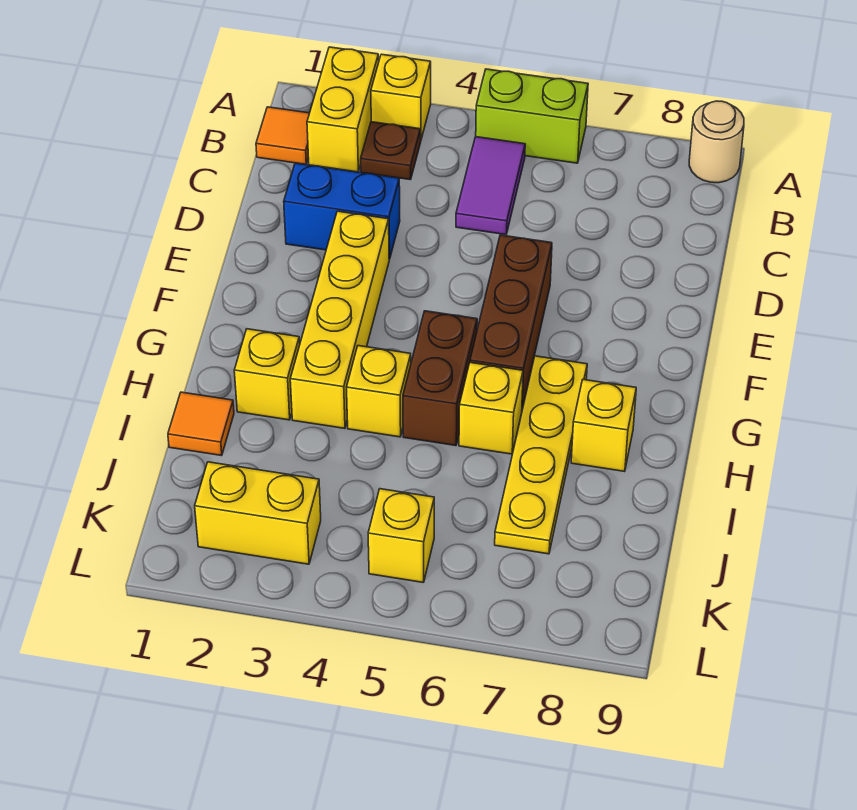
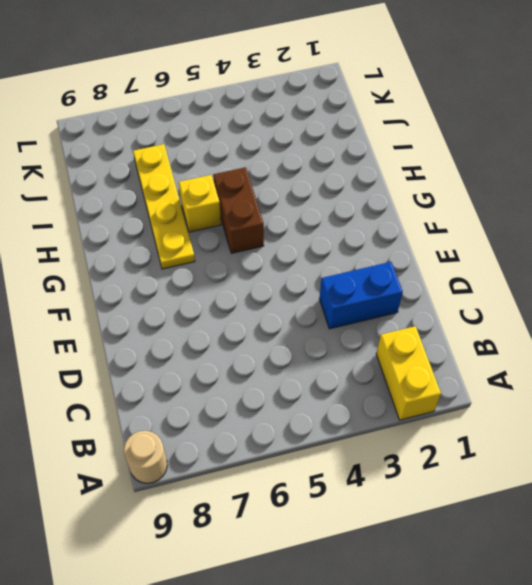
none -> yellow brick A3 level 1
none -> lime brick A5:A6 level 1
none -> orange tile B1 level 1

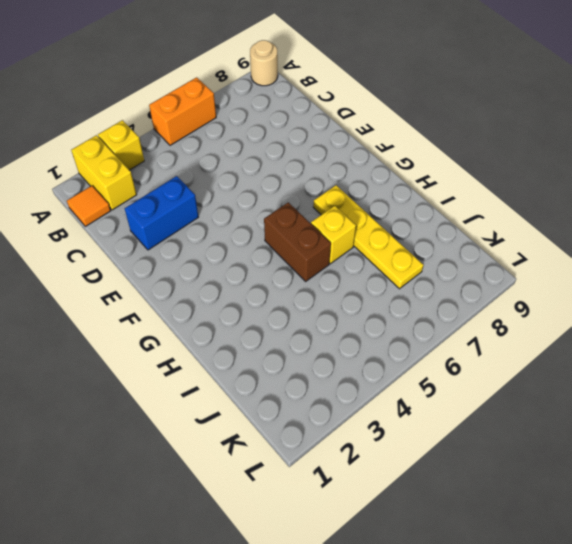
orange brick A5:A6 level 1 -> lime brick A5:A6 level 1
none -> brown plate B3 level 1
none -> purple tile B5:C5 level 1
none -> yellow brick E3:H3 level 1

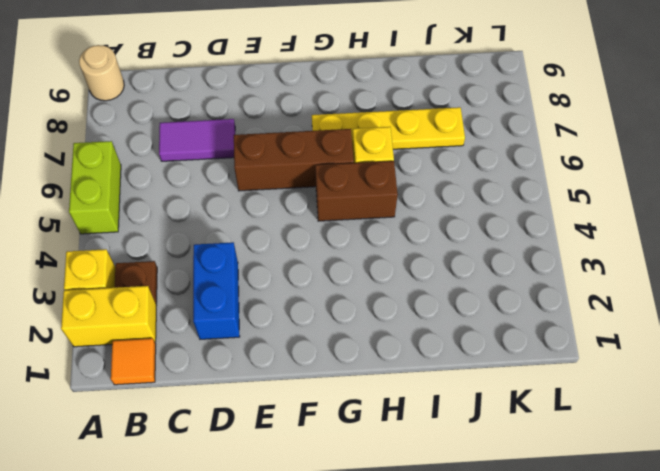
purple tile C7:D7 level 1 -> purple tile B5:C5 level 1
none -> yellow brick E3:H3 level 1
none -> yellow brick H2 level 1
none -> yellow brick H4 level 1

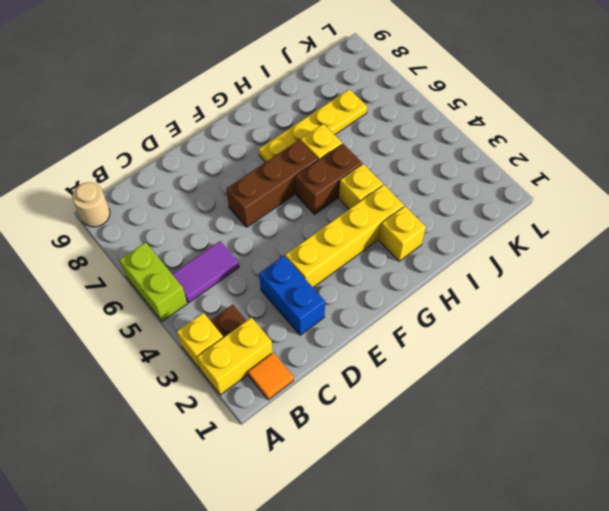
none -> yellow brick H8 level 1
none -> orange tile I1 level 1
none -> yellow brick K2:K3 level 1

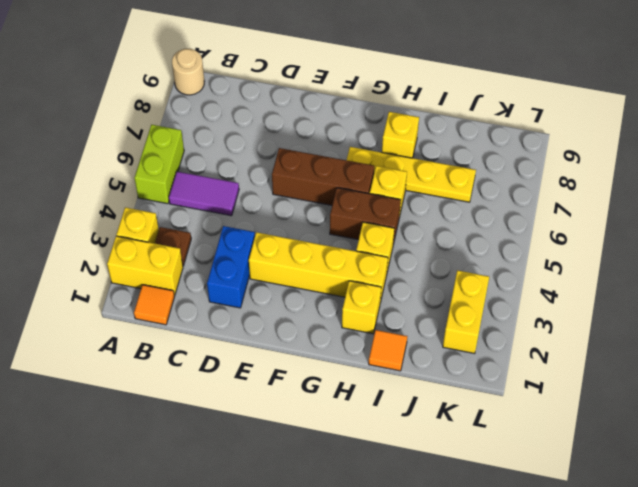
none -> yellow brick K5 level 1

